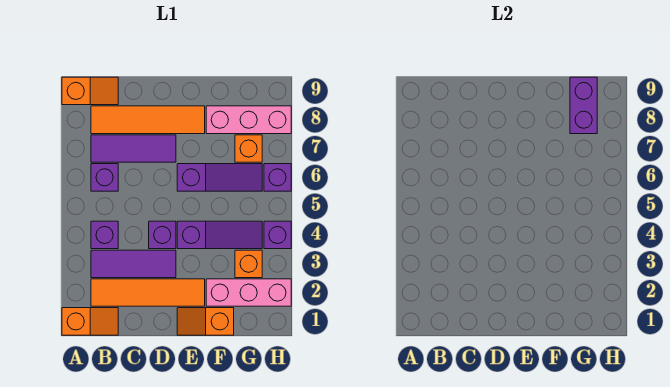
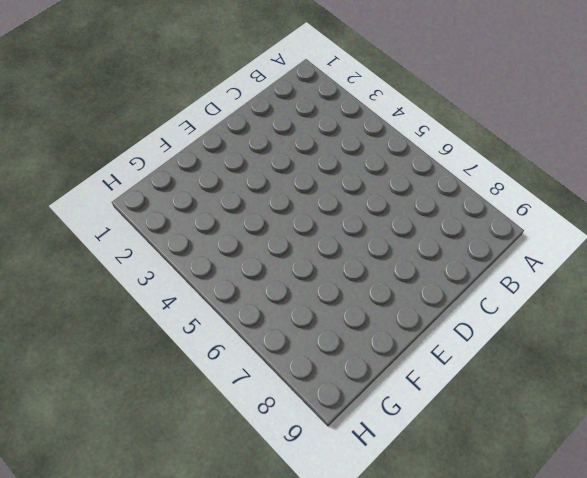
none -> orange slope A1:B1 level 1 top A
none -> orange slope A9:B9 level 1 top A
none -> orange tile B2:E2 level 1

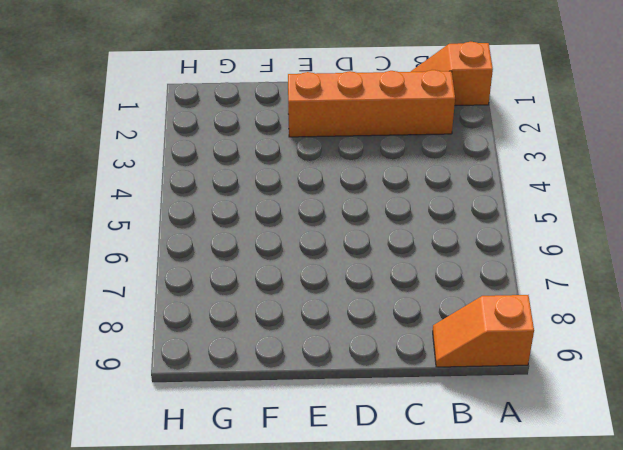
orange brick B2:E2 level 1 -> orange tile B2:E2 level 1
none -> purple tile B3:D3 level 1
none -> purple brick B4 level 1
none -> purple brick B6 level 1

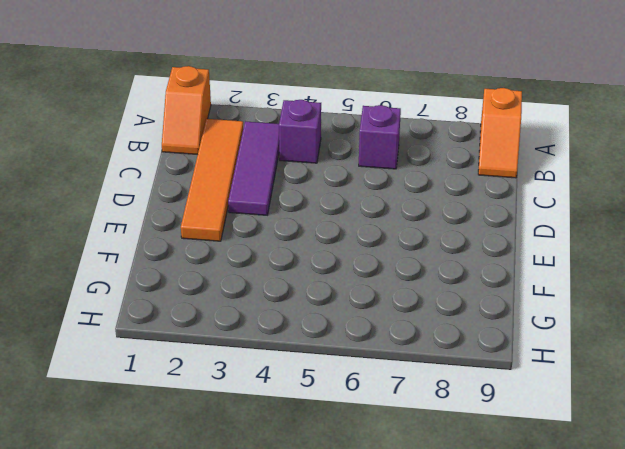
none -> purple tile B7:D7 level 1
none -> orange tile B8:E8 level 1
none -> purple brick D4 level 1

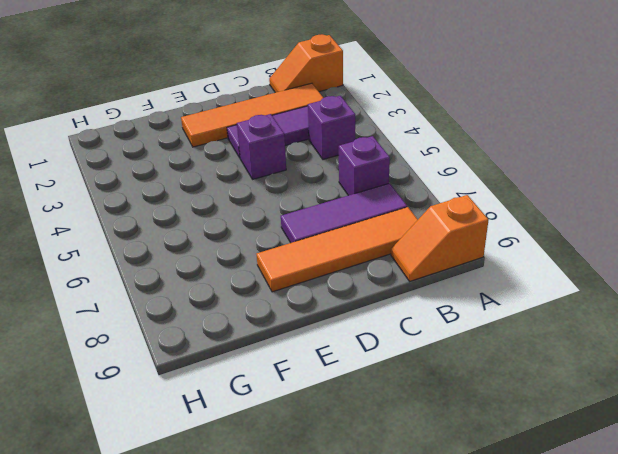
none -> orange slope E1:F1 level 1 top F
none -> purple slope E4:G4 level 1 top E
none -> purple slope E6:G6 level 1 top E

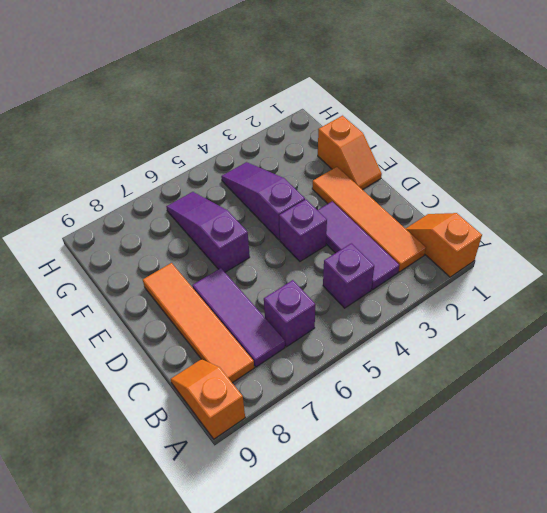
none -> pink brick F2:H2 level 1
none -> pink brick F8:H8 level 1
none -> orange brick G3 level 1

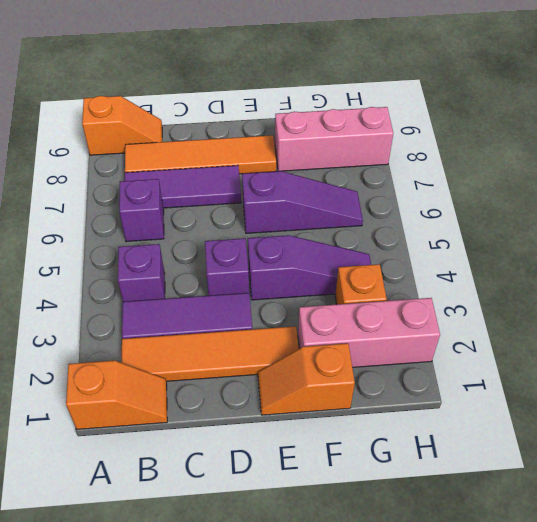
none -> orange brick G7 level 1
none -> purple brick H4 level 1
none -> purple brick H6 level 1

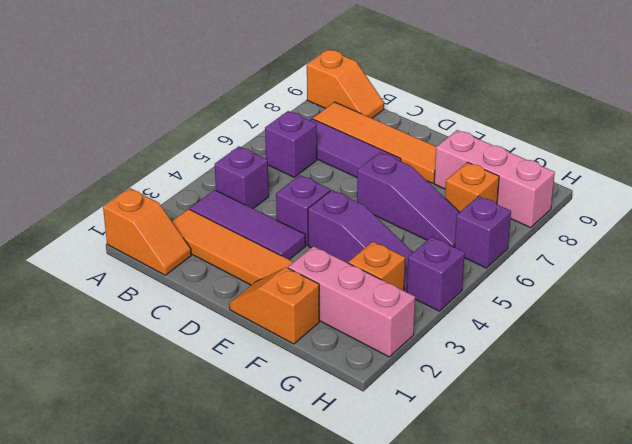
none -> purple brick G8:G9 level 2

